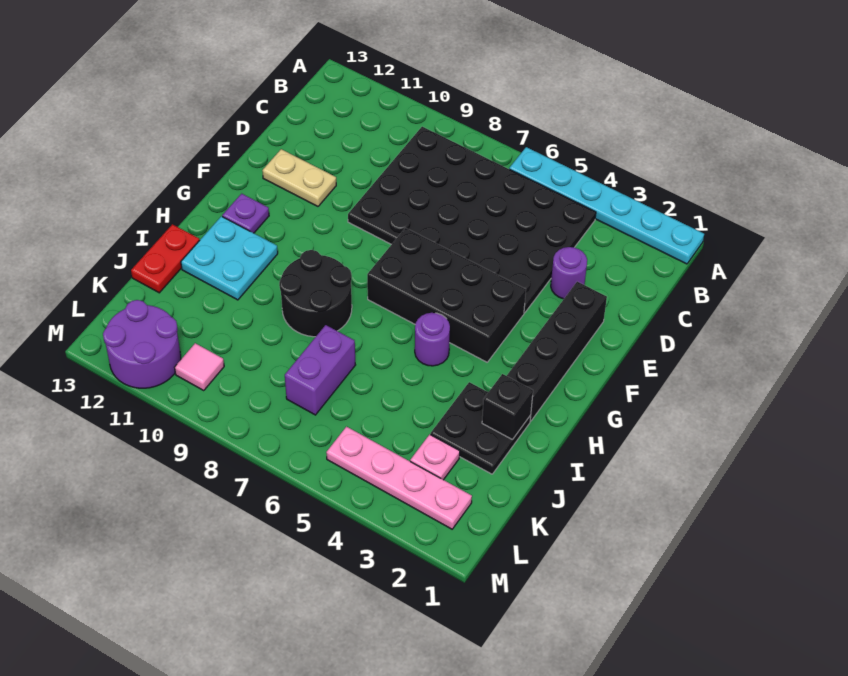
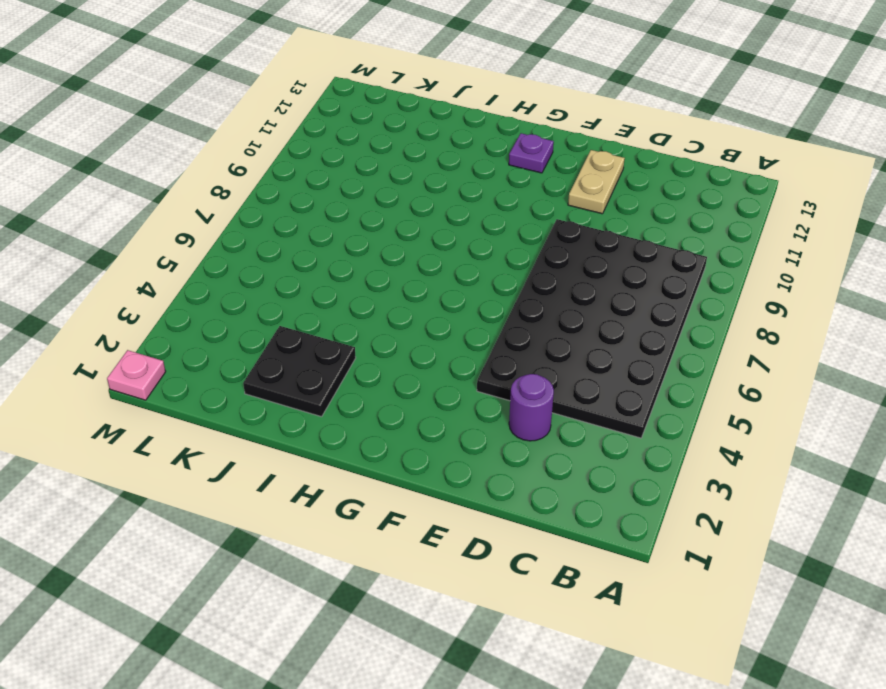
pink plate M1 level 1 -> pink plate K3 level 1
none -> cyan plate A1:A6 level 1
none -> black brick E2:H2 level 1
none -> black brick F4:G7 level 1

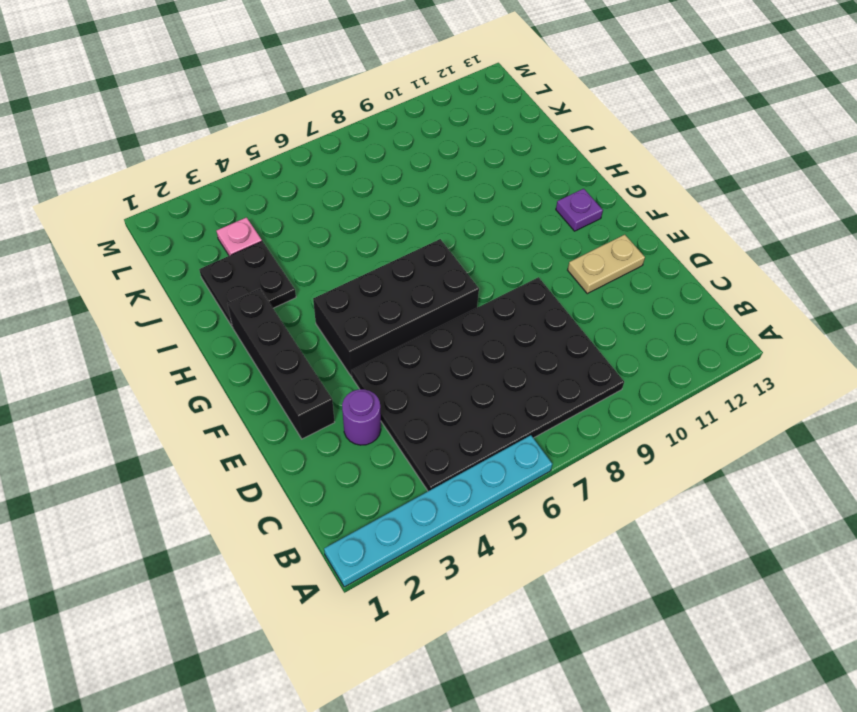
none -> purple round brick H5 level 1
none -> black round brick H8:I9 level 1
none -> cyan plate H11:I12 level 1

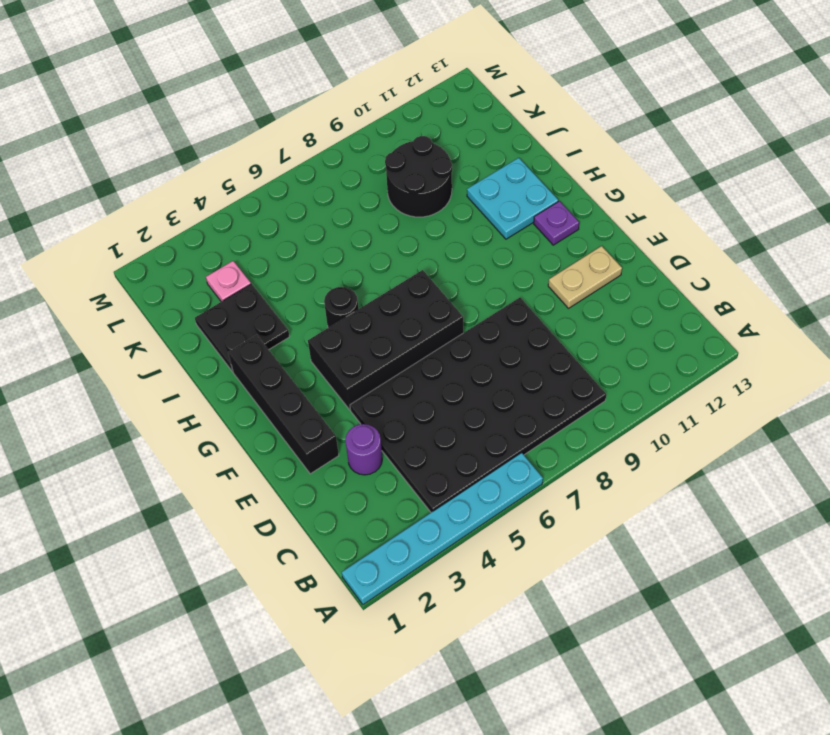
black round brick H5 level 1 -> purple round brick H5 level 1
black round brick J9:K10 level 1 -> black round brick H8:I9 level 1
none -> red plate I13:J13 level 1
none -> purple brick J7:K7 level 1
none -> pink plate L2:L5 level 1

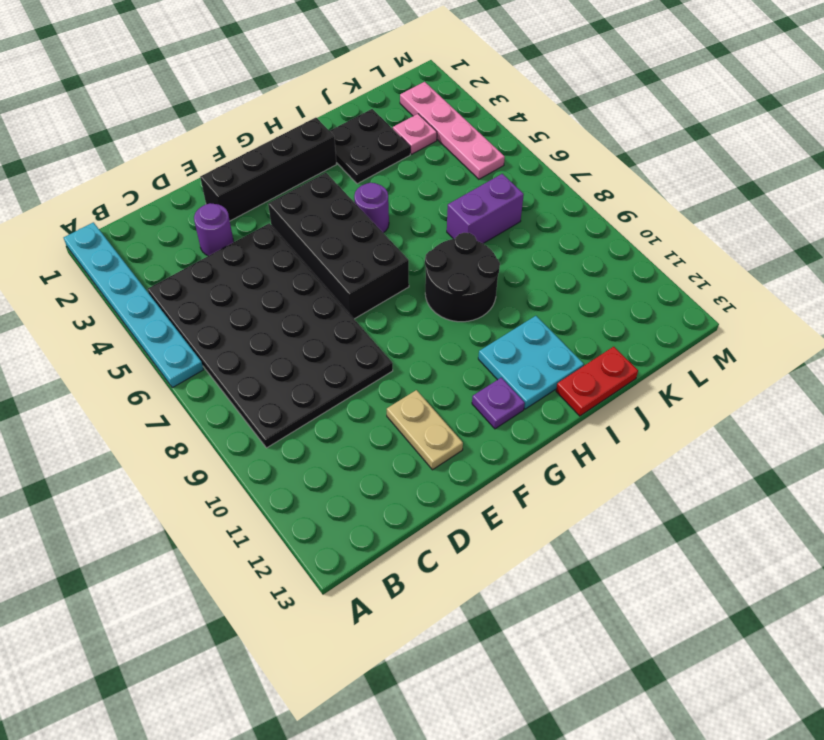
none -> pink tile L10 level 1
none -> purple round brick L11:M12 level 1
none -> black brick I2 level 2

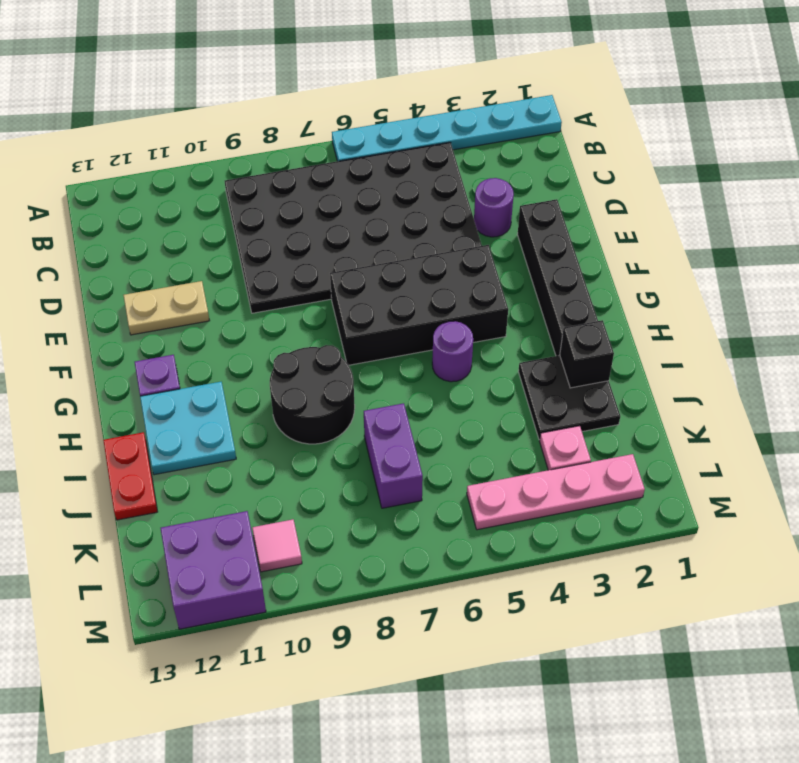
purple brick L11:M12 level 1 -> purple round brick L11:M12 level 1

